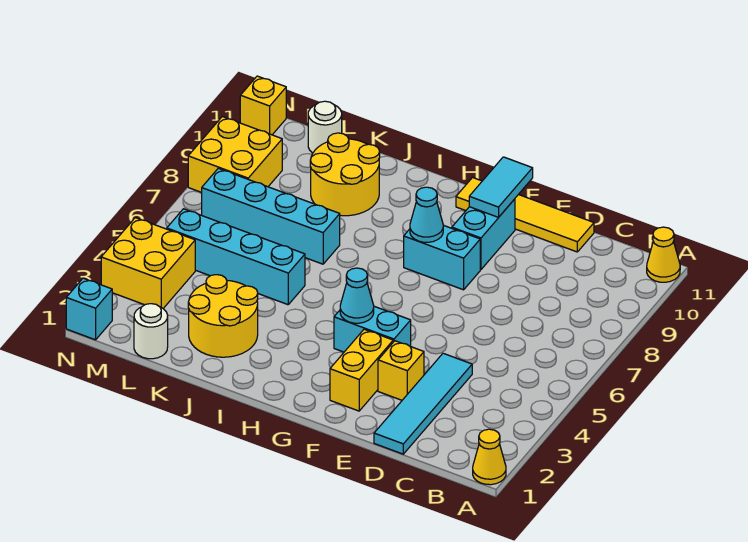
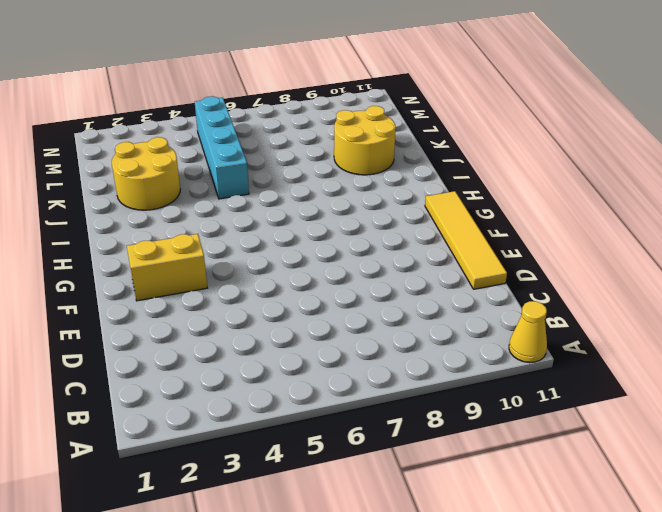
none -> yellow cone A1 level 1
none -> cyan tile D1:D4 level 1
none -> yellow brick E3 level 1

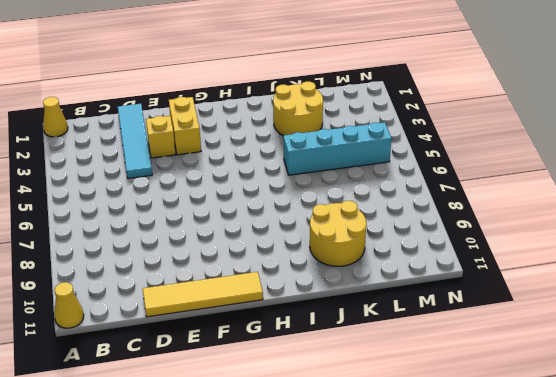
none -> cyan brick F4:G4 level 1
none -> cyan brick F8:G8 level 1
none -> cyan brick F9:F10 level 1

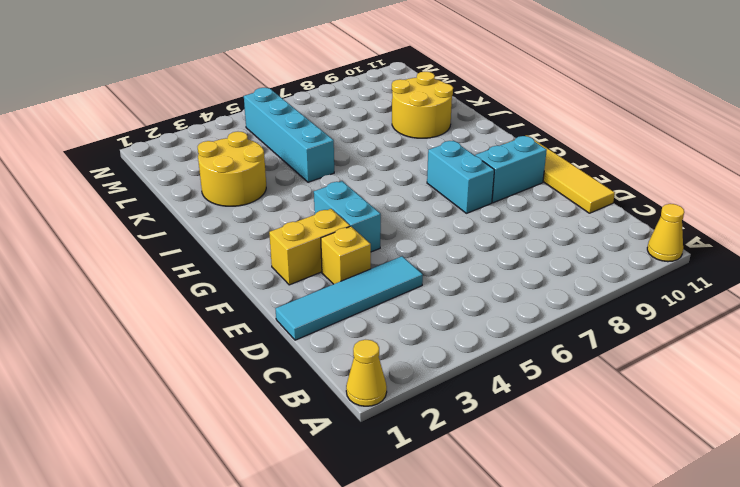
none -> cyan brick J7:M7 level 1
none -> white round brick L1 level 1
none -> white round brick L11 level 1

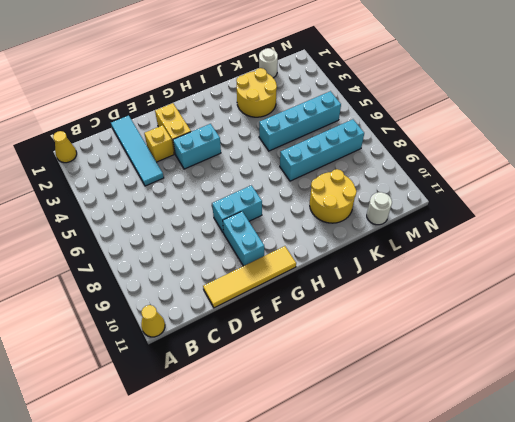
none -> yellow brick M3:N4 level 1
none -> yellow brick M8:N9 level 1
none -> cyan brick N1 level 1

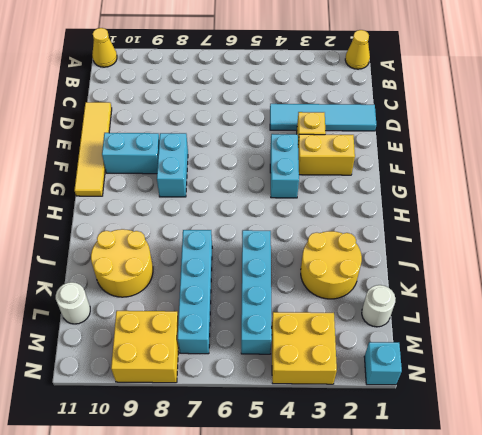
none -> yellow brick N11 level 1
none -> cyan tile F10:F11 level 2
none -> cyan cone G4 level 2

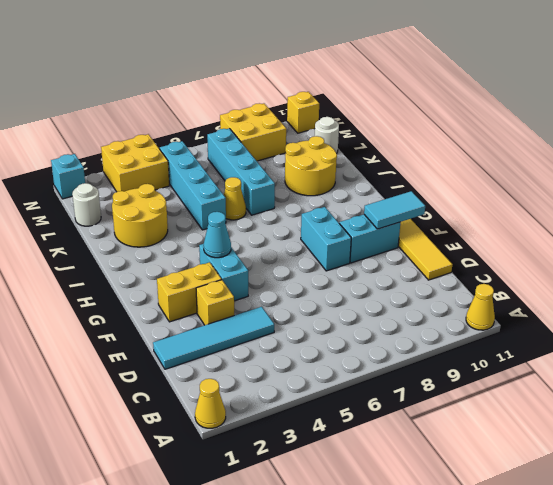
yellow cone J6 level 1 -> none
none -> cyan cone G8 level 2

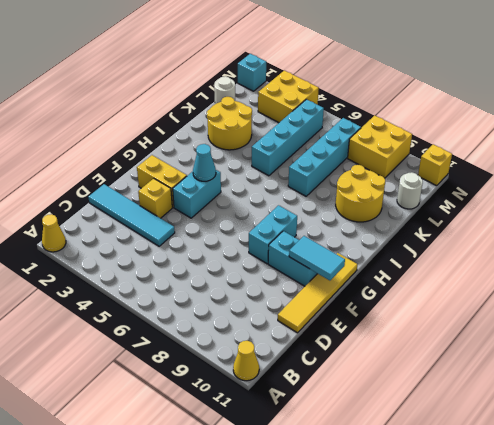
none -> cyan cone G8 level 2

